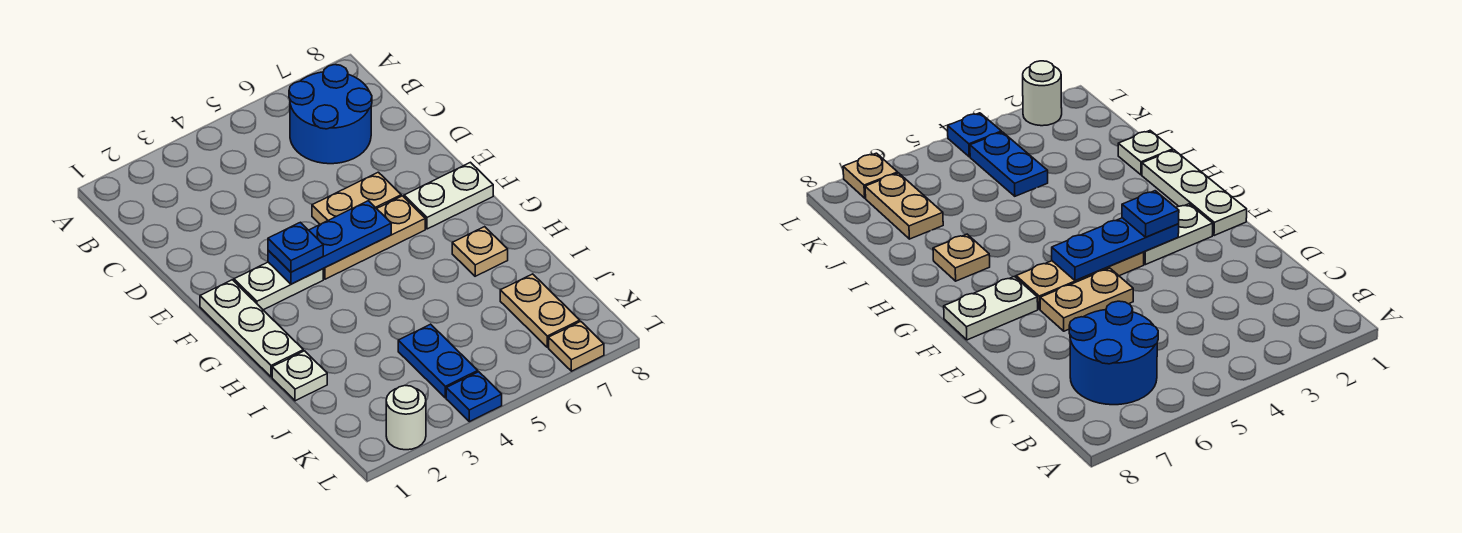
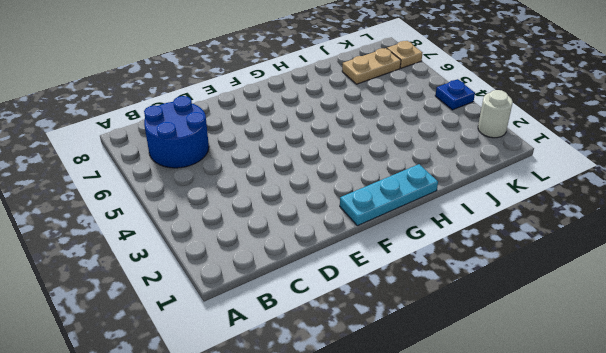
cyan plate F1:H1 level 1 -> white plate F1:H1 level 1
none -> tan plate E5:E6 level 1
none -> white plate F2:F3 level 1
none -> tan plate F4:F6 level 1

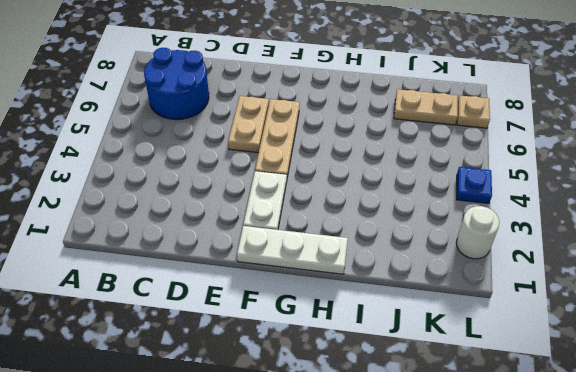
none -> white plate F7:F8 level 1
none -> tan plate H7 level 1
none -> white plate I1 level 1

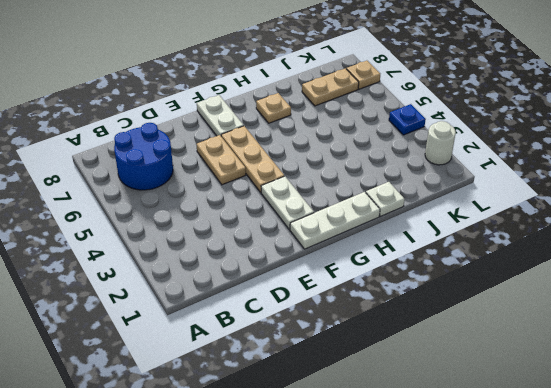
none -> blue plate J4:K4 level 1
none -> blue plate F3:F5 level 2
none -> blue plate F3 level 3

